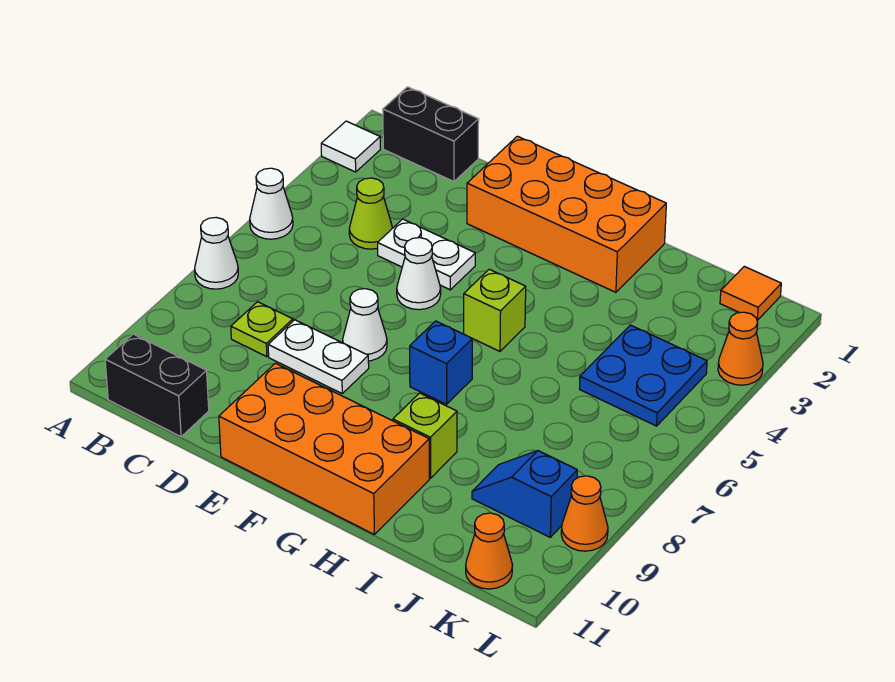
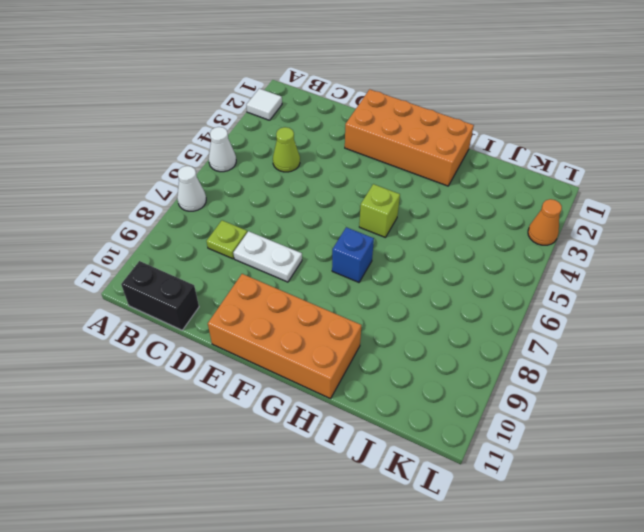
none -> black brick B1:C1 level 1
none -> white plate D4:E4 level 1
none -> white cone E5 level 1

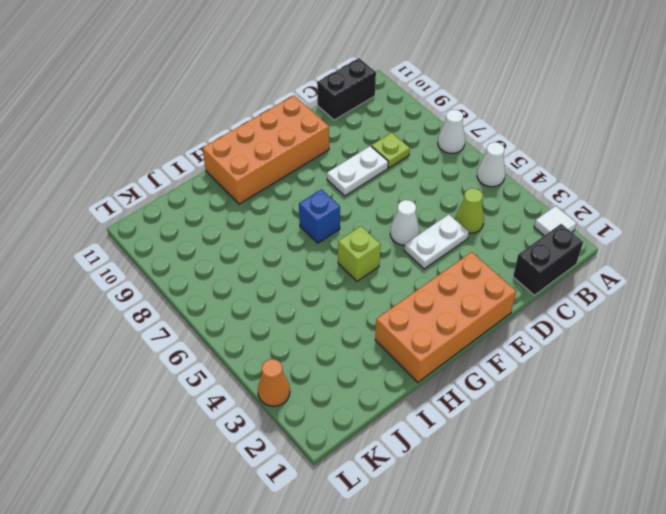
none -> white cone E7 level 1
none -> lime brick H9 level 1
none -> blue plate J4:K5 level 1

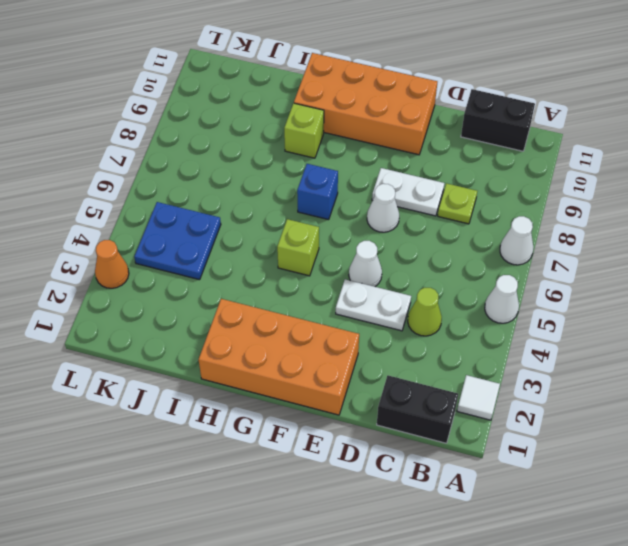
none -> blue slope J9:K9 level 1 top K
none -> orange tile K1 level 1
none -> orange cone K11 level 1

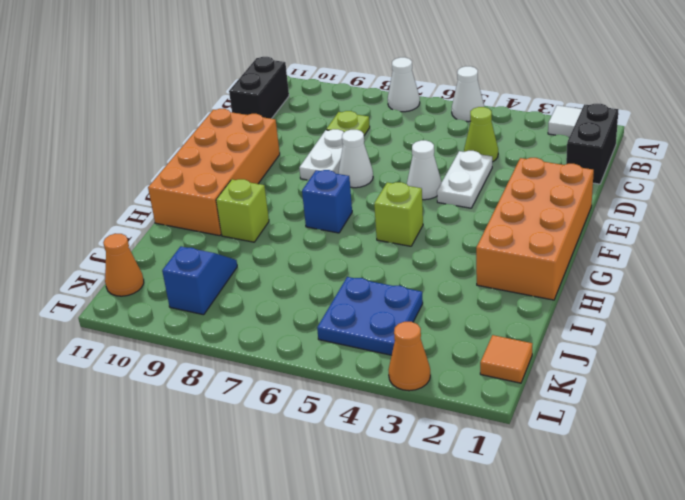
none -> orange cone L9 level 1

